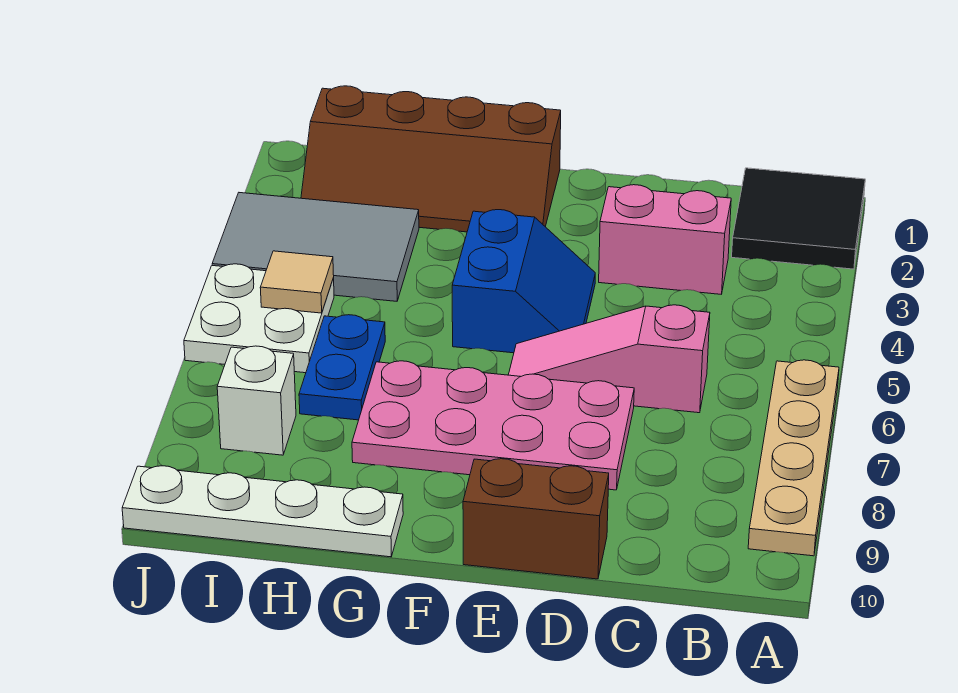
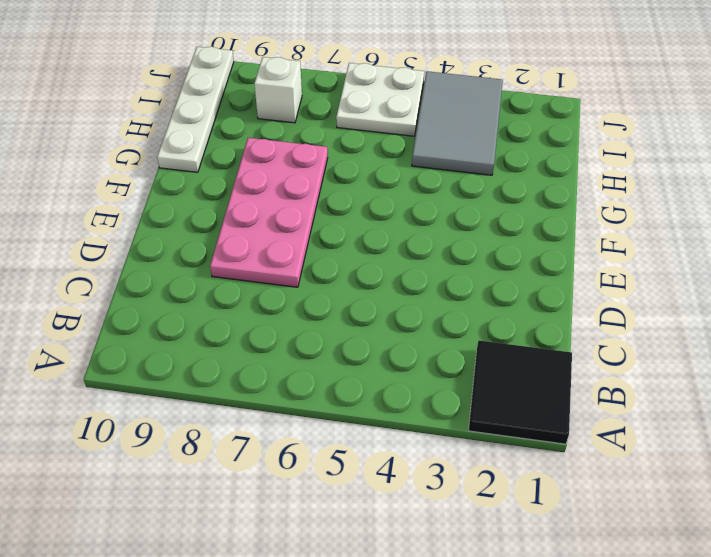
none -> tan plate A6:A9 level 1
none -> pink brick C3:D3 level 1
none -> pink slope C6:E6 level 1 top C

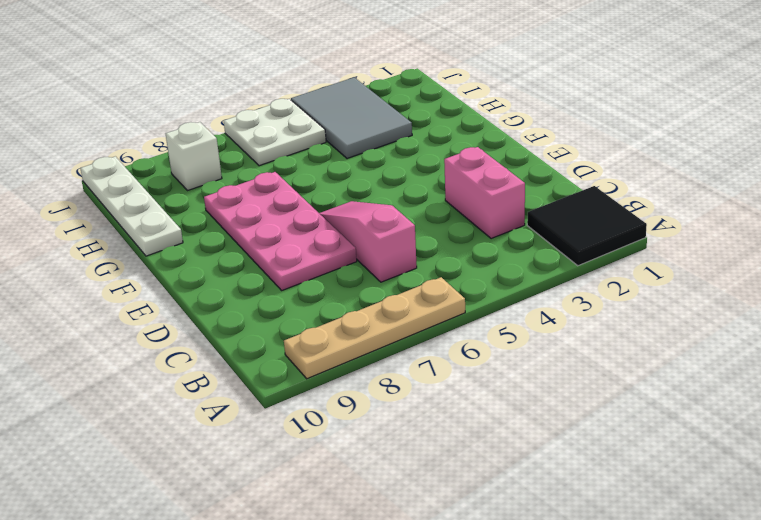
none -> brown brick D10:E10 level 1
none -> blue slope E4:F5 level 1 top F
none -> brown slope F1:I2 level 1 top 1

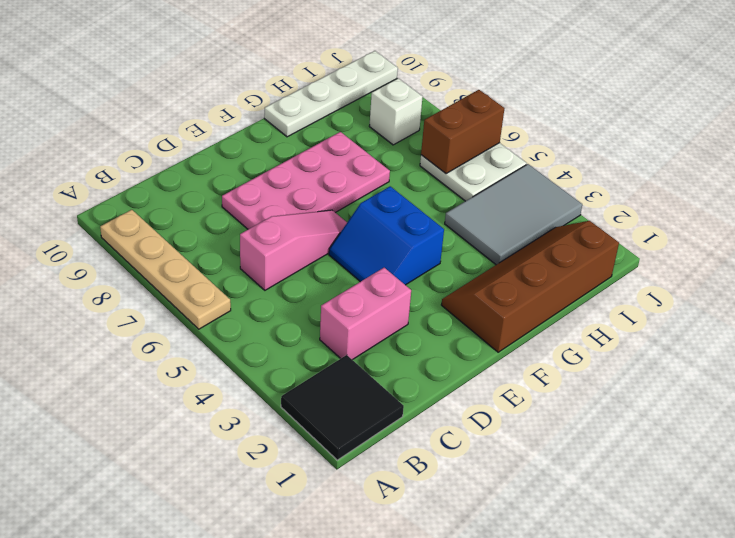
brown brick I6:J6 level 2 -> brown brick D10:E10 level 1
none -> blue plate H6:H7 level 1
none -> tan tile I5 level 2

